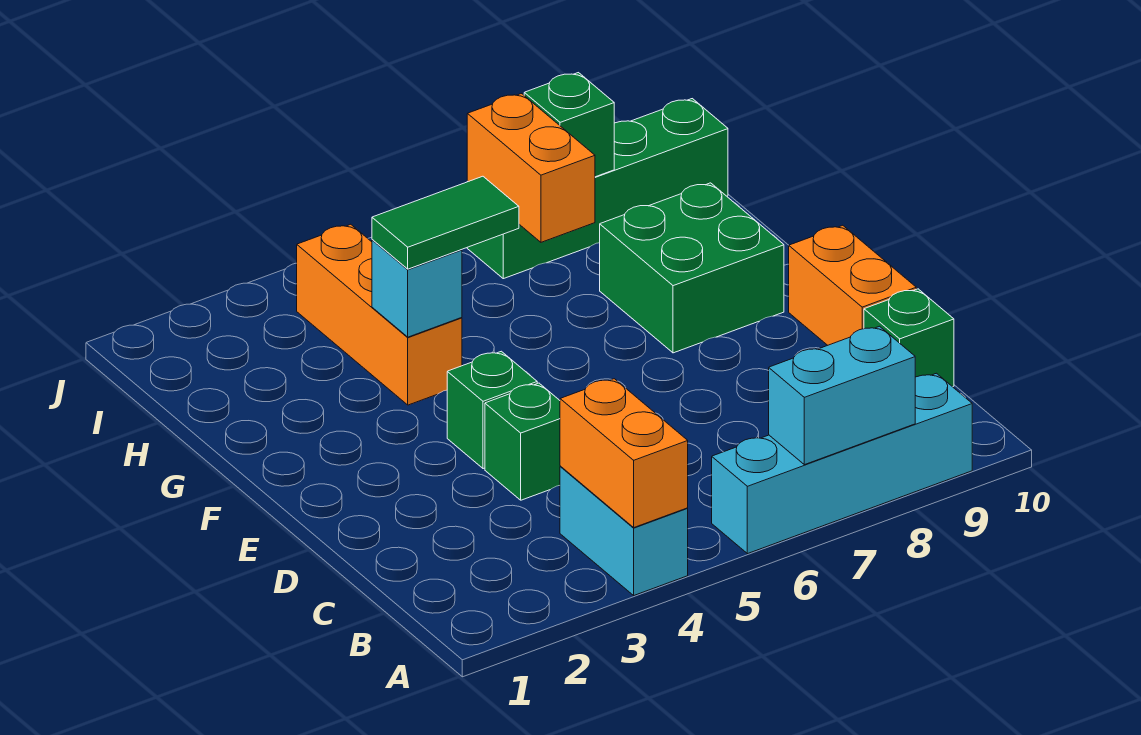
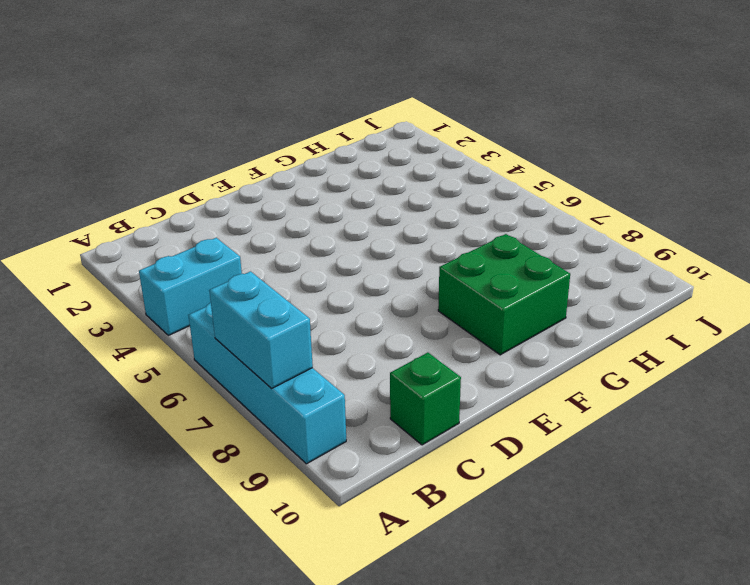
none -> green brick D4 level 1
none -> orange brick D10:E10 level 1
none -> green brick E4 level 1

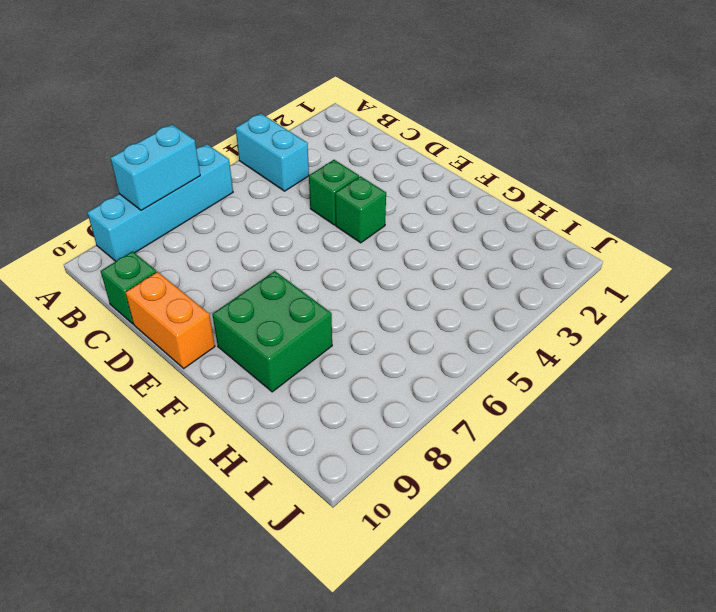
none -> orange brick G4:I4 level 1
none -> green brick I7:I10 level 1
none -> orange brick A4:B4 level 2

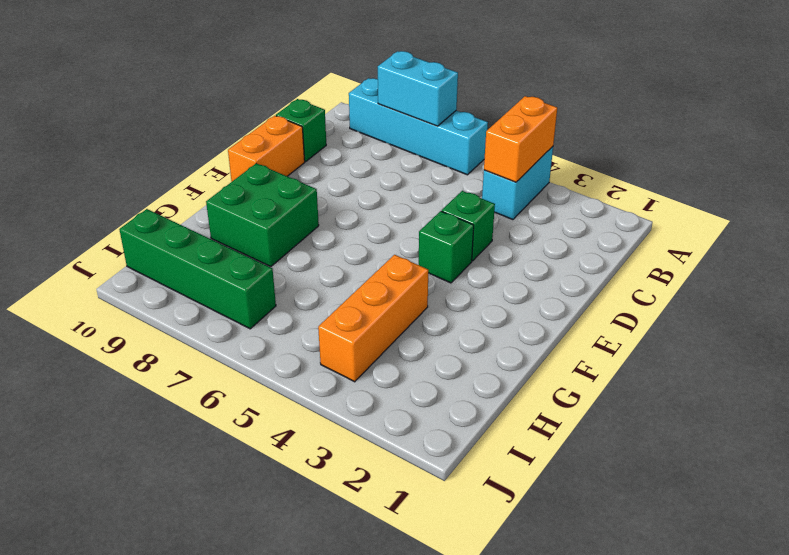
none -> cyan brick G4 level 2
none -> orange brick H7:I7 level 2
none -> green brick I8 level 2

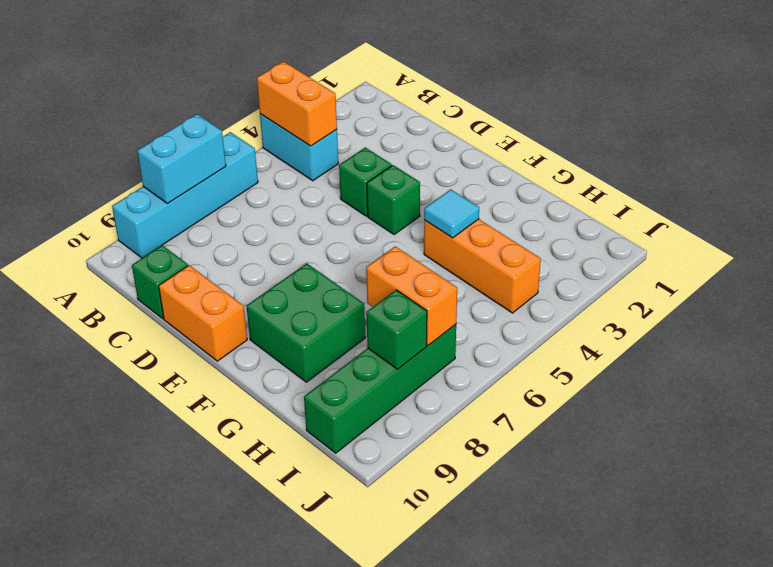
cyan tile G4 level 2 -> cyan brick G4 level 2
none -> green tile G4:G5 level 3

